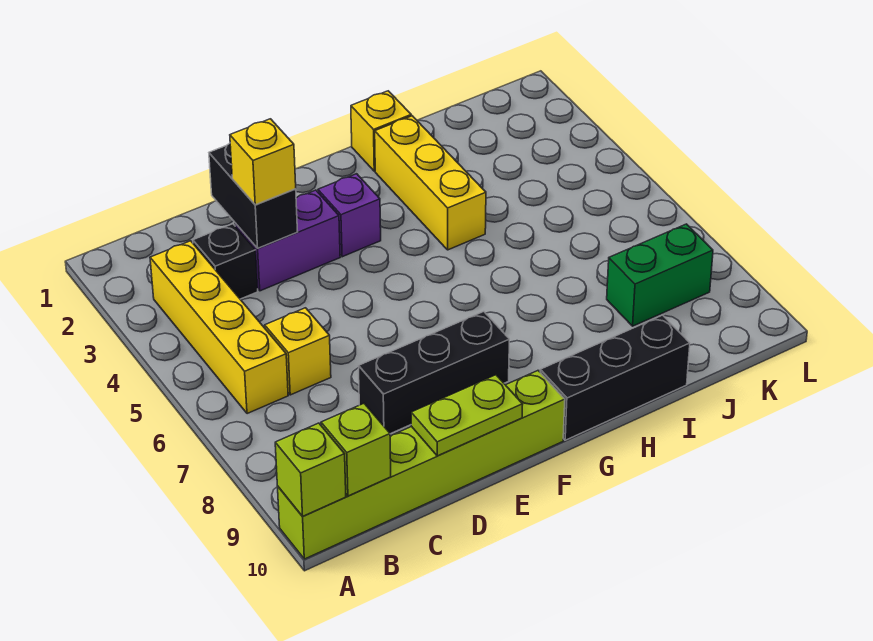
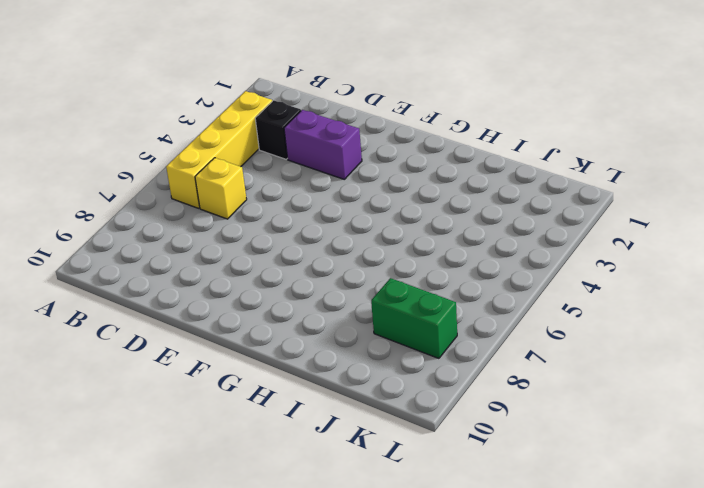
none -> lime brick A10:F10 level 1
none -> black brick D8:F8 level 1
none -> purple brick F3 level 1

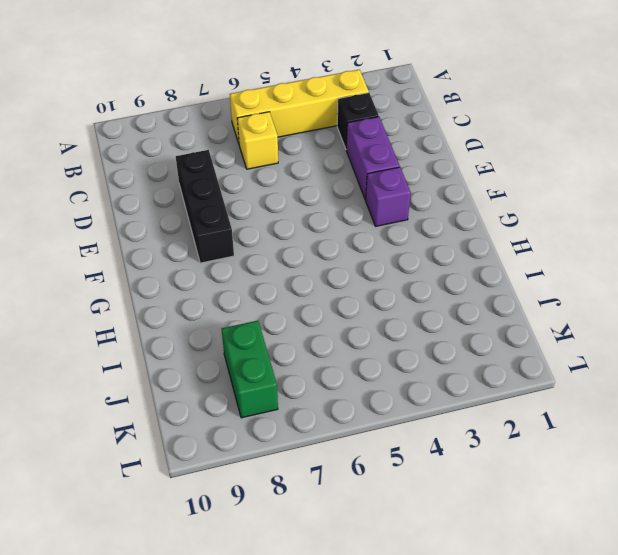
none -> lime brick A10:F10 level 1
none -> black brick G10:I10 level 1
none -> yellow brick H1 level 1

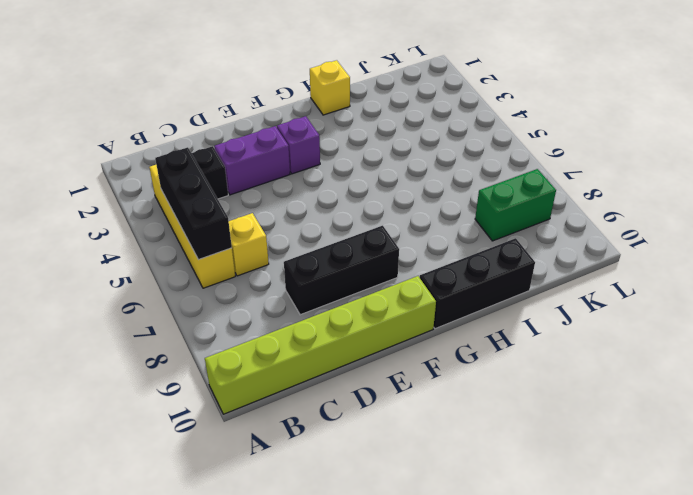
black brick B4:B6 level 2 -> none
none -> yellow brick H2:H4 level 1
none -> lime brick A10 level 2
none -> lime brick B10 level 2

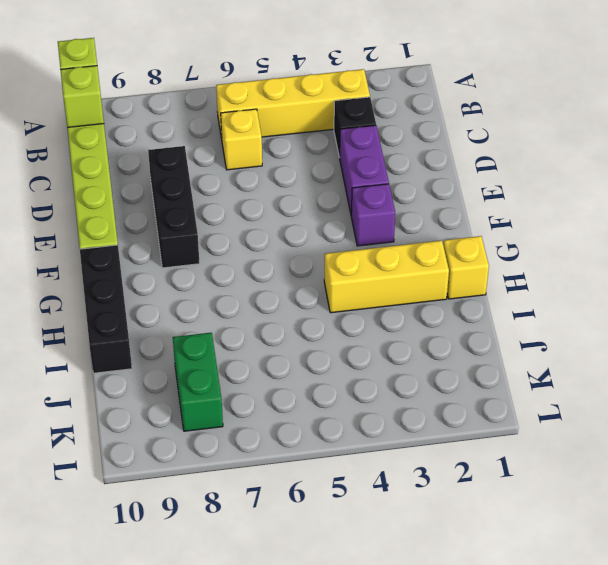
none -> black brick D2:D3 level 2
none -> lime plate D10:E10 level 2
none -> yellow brick D3 level 3

